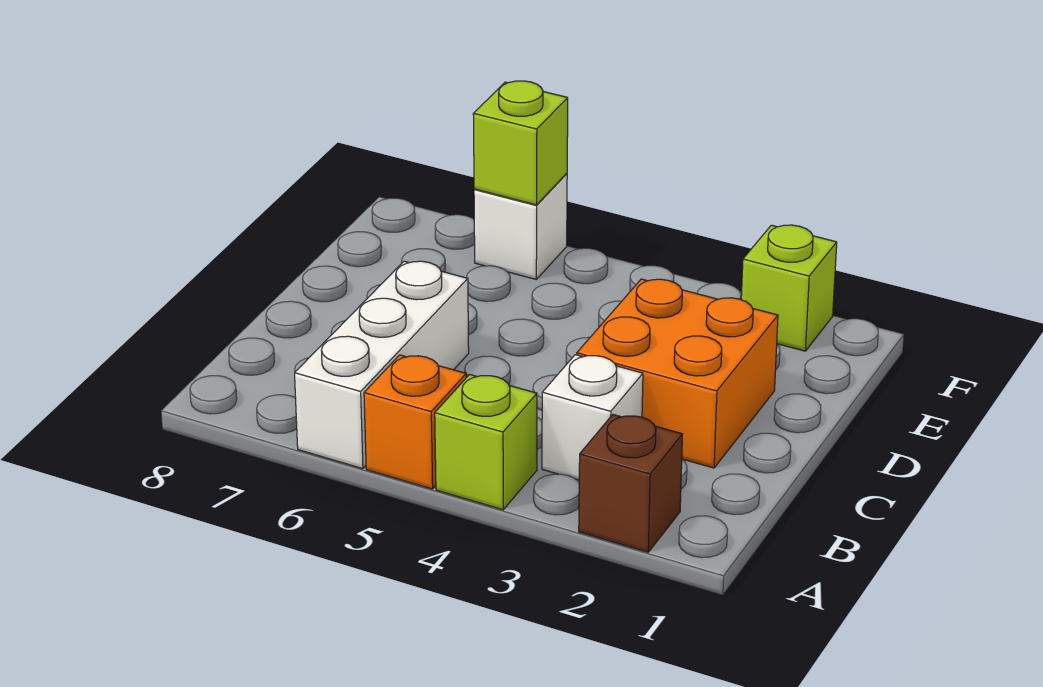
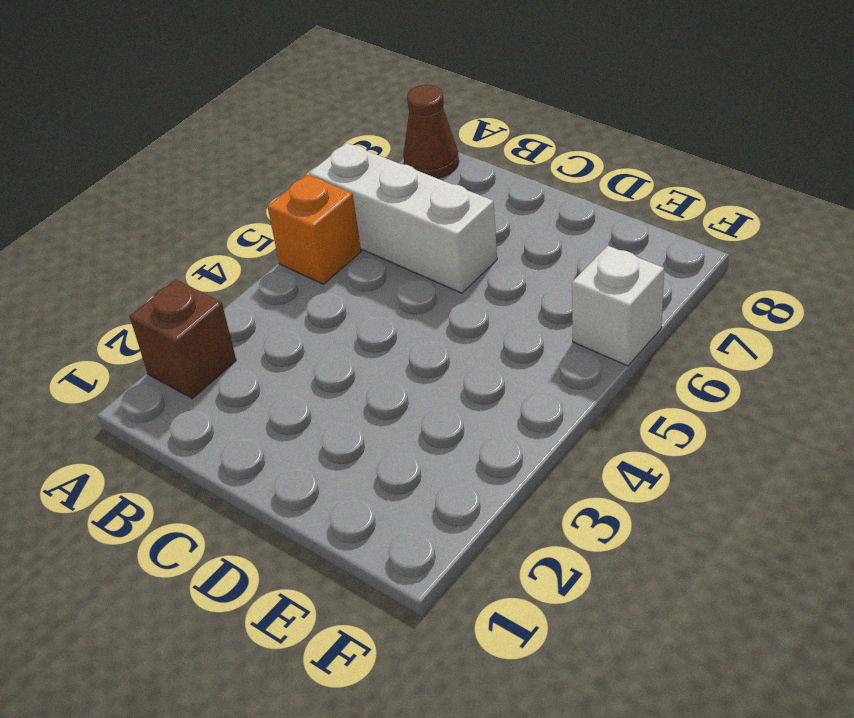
brown cone A8 level 1 -> none
none -> lime brick A4 level 1
none -> white brick B3 level 1

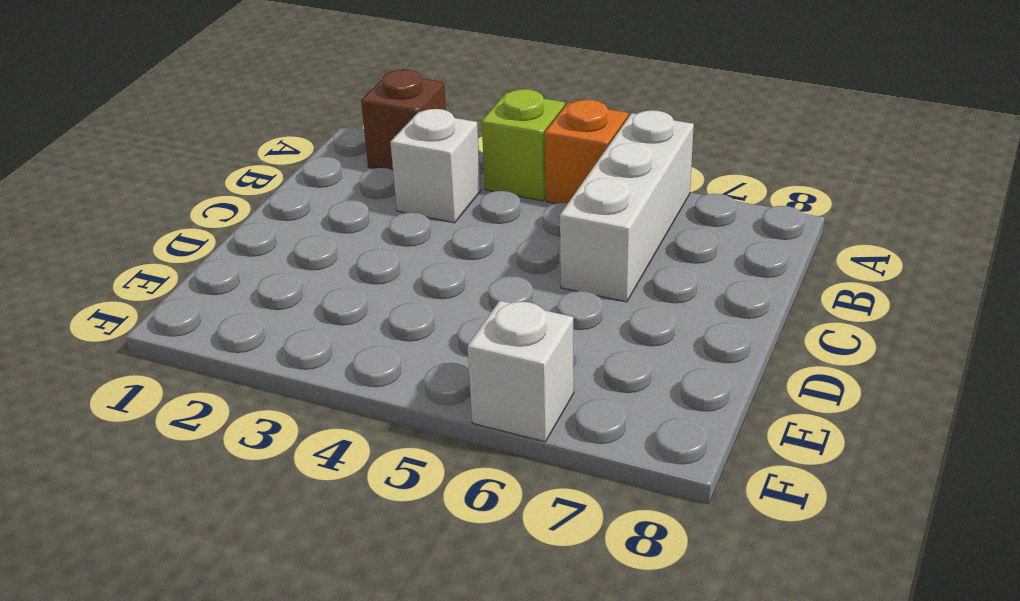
none -> orange brick C2:D3 level 1
none -> lime brick F2 level 1

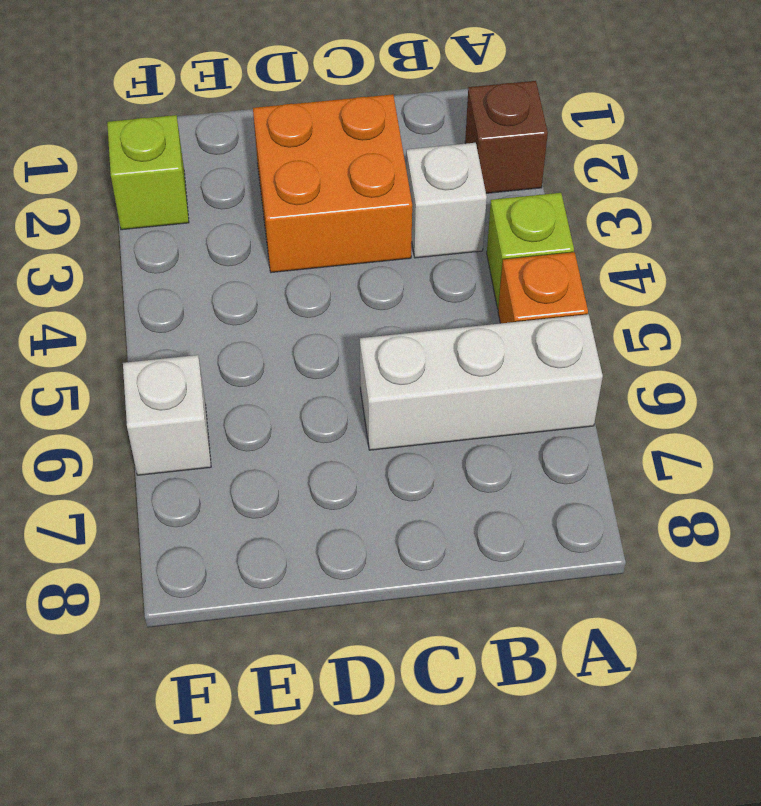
none -> lime brick F6 level 2

